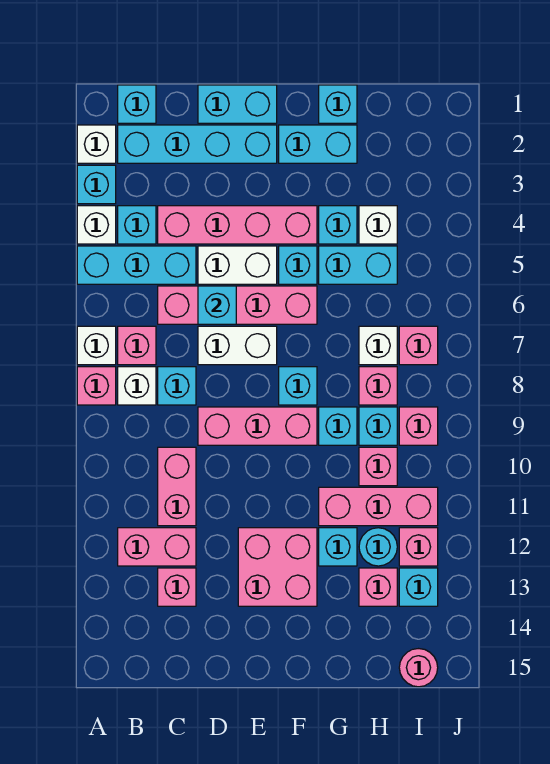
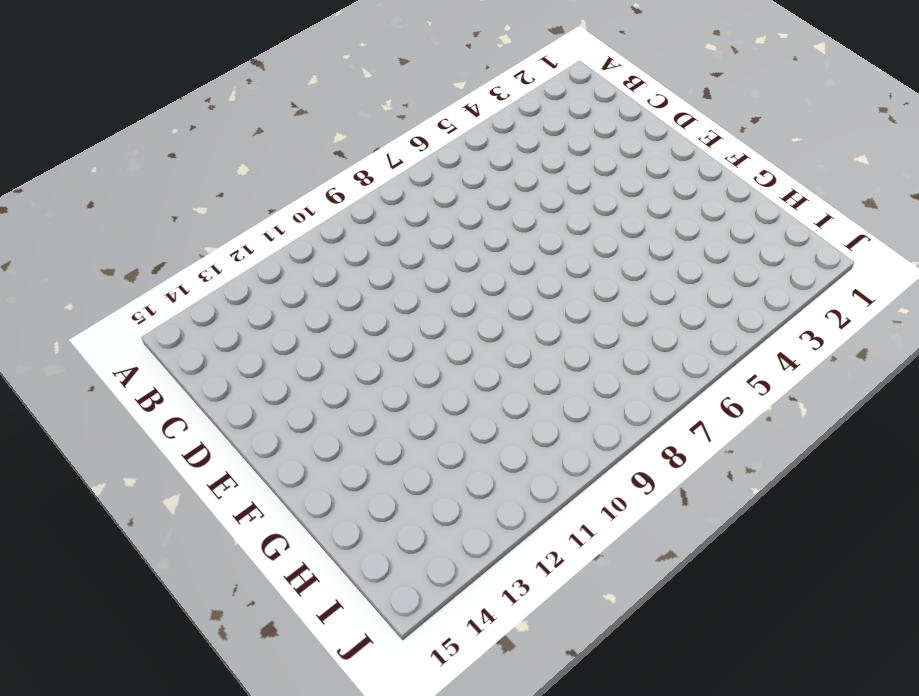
none -> white brick A2 level 1
none -> cyan brick A3 level 1
none -> white brick A4 level 1
none -> cyan brick A5:C5 level 1

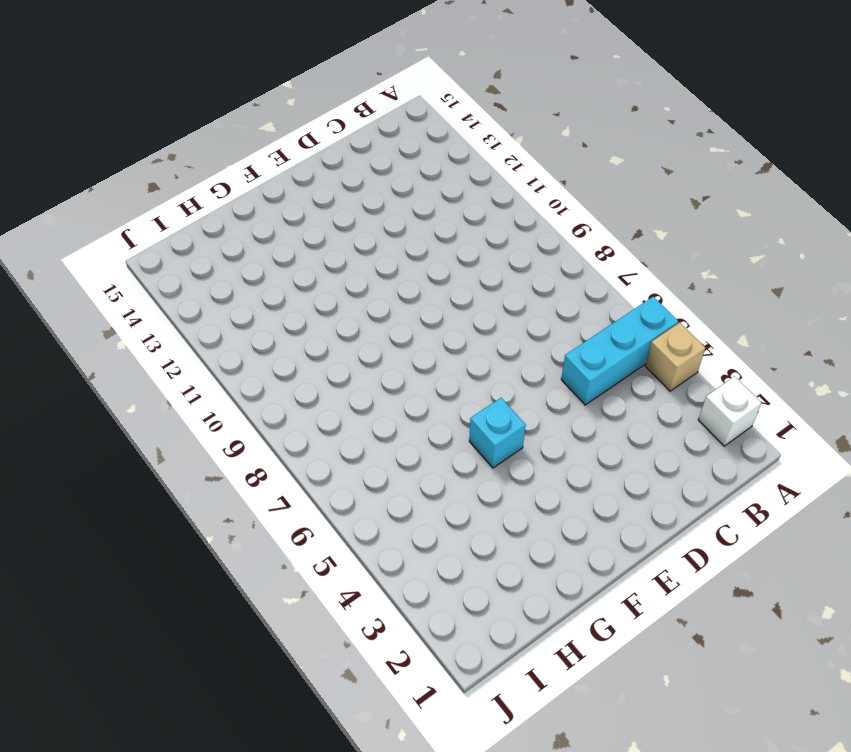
tan brick A4 level 1 -> white brick A4 level 1
none -> cyan brick A3 level 1
none -> white brick A7 level 1
none -> pink brick A8 level 1
none -> cyan brick B1 level 1

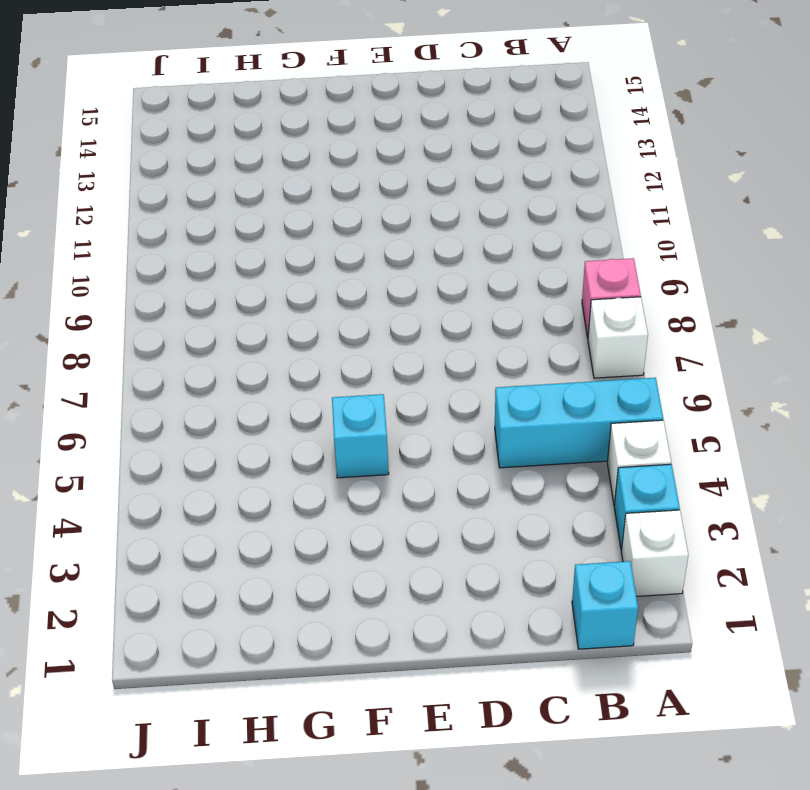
none -> cyan brick B2:E2 level 1
none -> cyan brick B4 level 1
none -> pink brick B7 level 1
none -> white brick B8 level 1

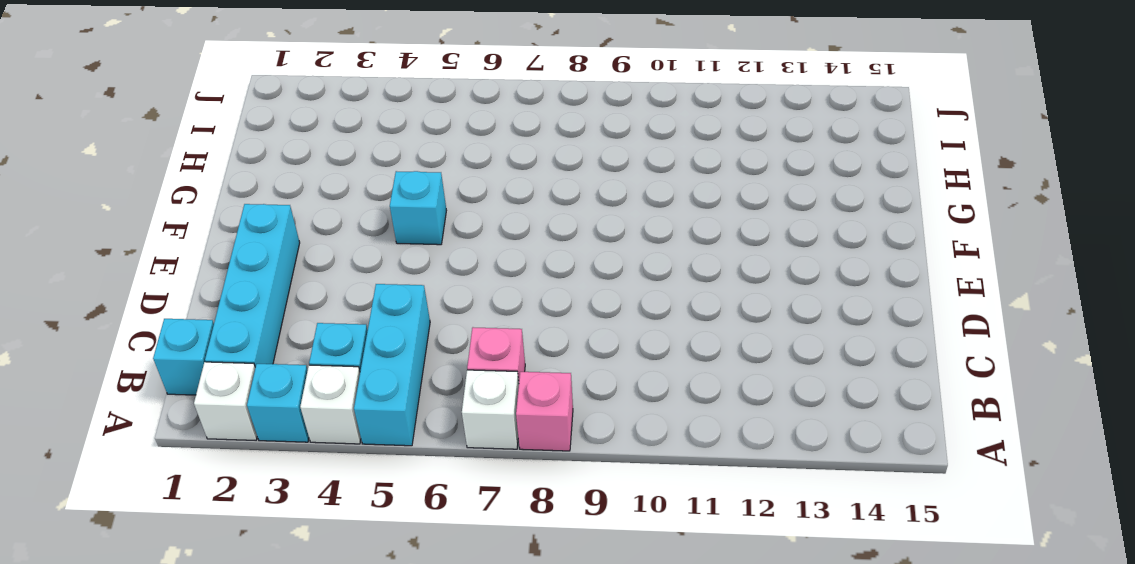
none -> white brick B8 level 1
none -> pink brick B12:C12 level 1
none -> pink brick C4:F4 level 1
none -> pink brick C6:F6 level 1

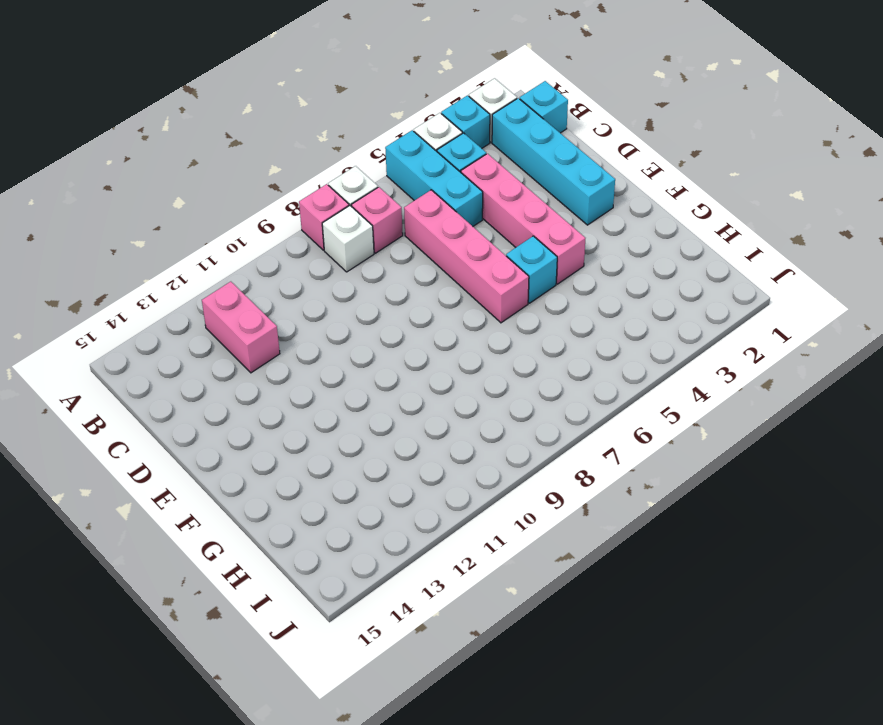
none -> cyan brick C8 level 1
none -> pink brick C10:C11 level 1
none -> pink brick C13 level 1
none -> cyan brick D1:E1 level 1

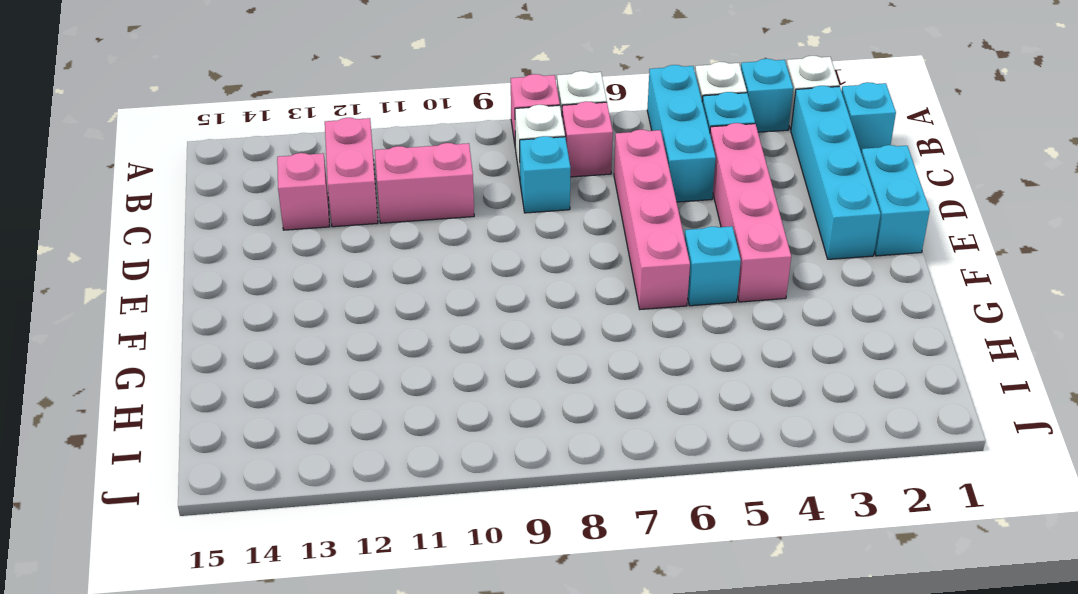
none -> white brick D5:E5 level 1
none -> white brick D7:E7 level 1
none -> pink brick D9:F9 level 1
none -> pink brick E12:F13 level 1

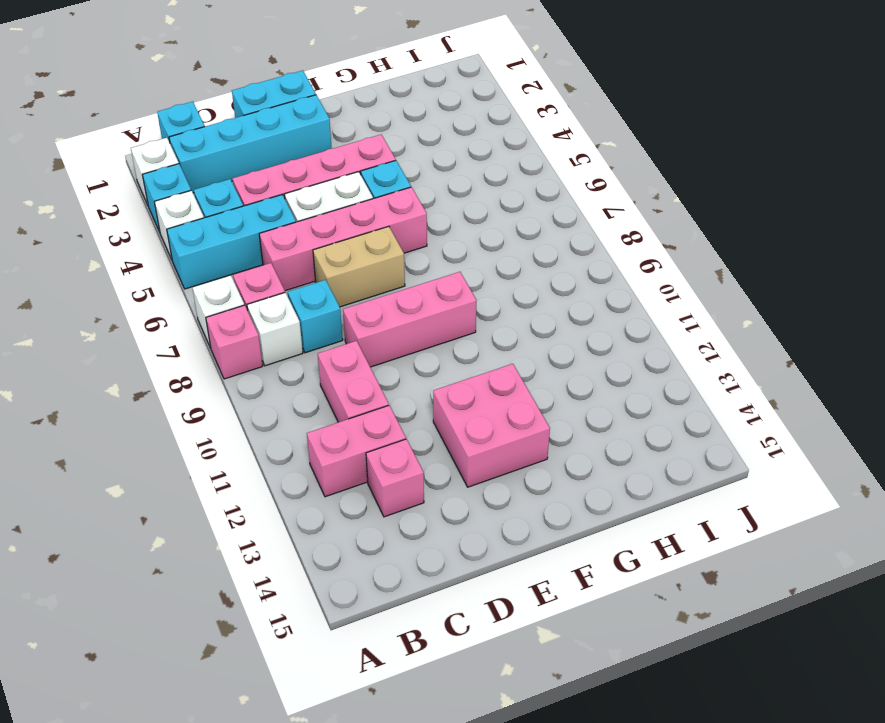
tan brick D7:E7 level 1 -> white brick D7:E7 level 1
none -> cyan brick F2:G2 level 1
none -> cyan brick F8 level 1
none -> cyan brick G1 level 1
none -> cyan brick G4 level 1

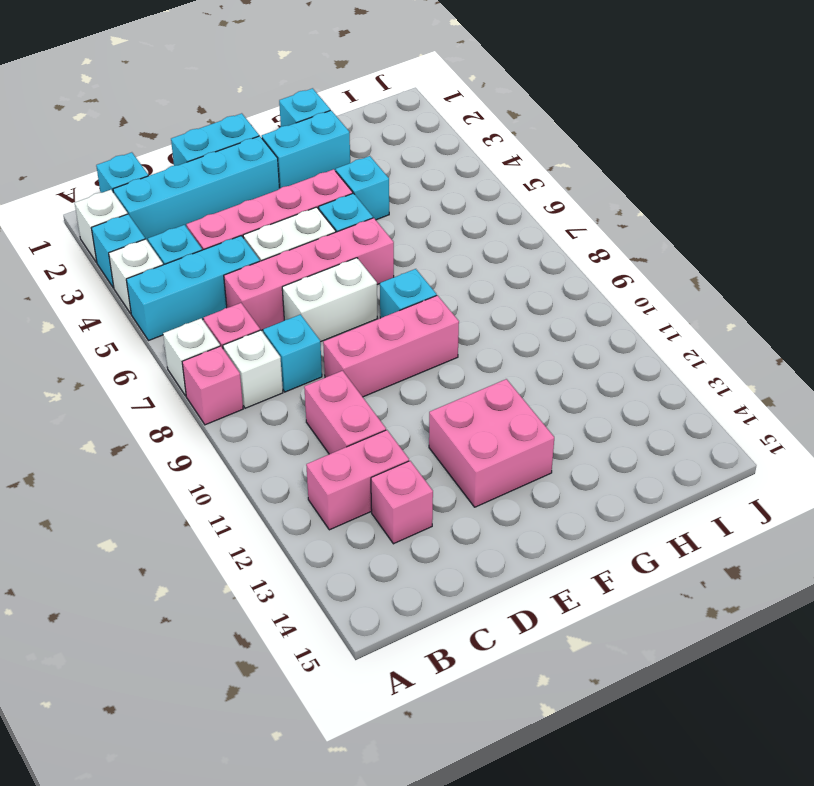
none -> cyan brick G5:H5 level 1
none -> cyan brick G9 level 1
none -> pink brick G11:I11 level 1
none -> cyan brick G12 level 1

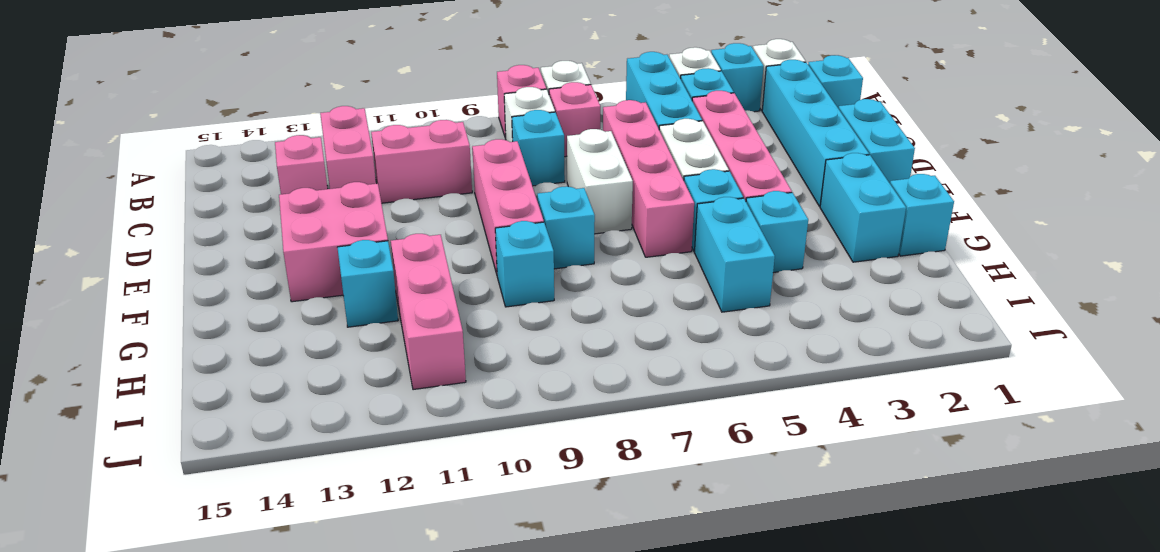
none -> white brick H4 level 1
none -> white brick H7 level 1
none -> pink brick H8 level 1
none -> cyan brick H9 level 1

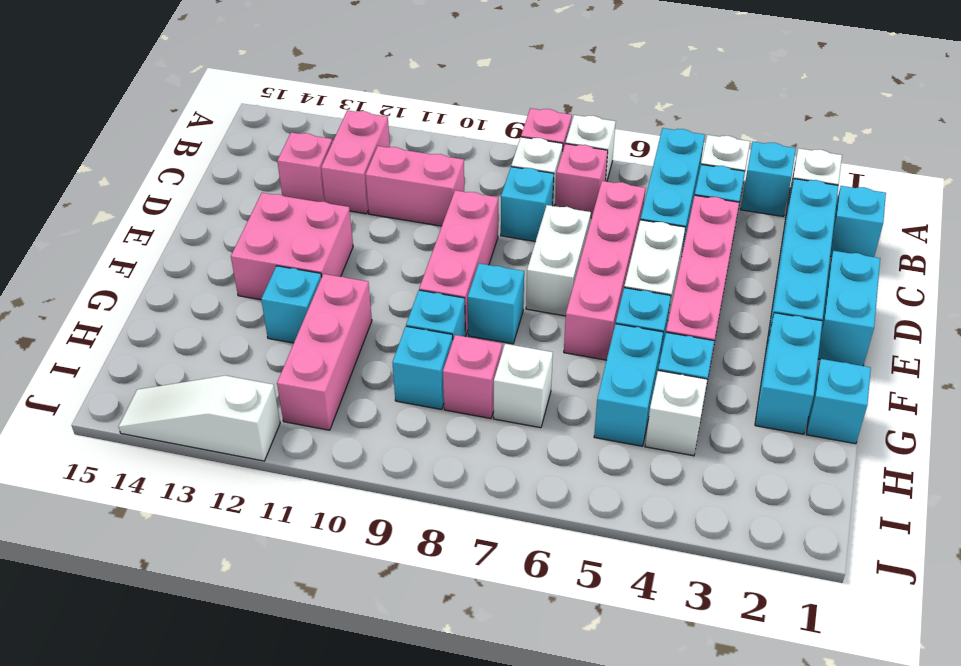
white slope J12:J14 level 1 top 12 -> none
none -> pink brick H10 level 1
none -> cyan round brick H12 level 1
none -> pink brick H13 level 1
none -> pink brick I7 level 1

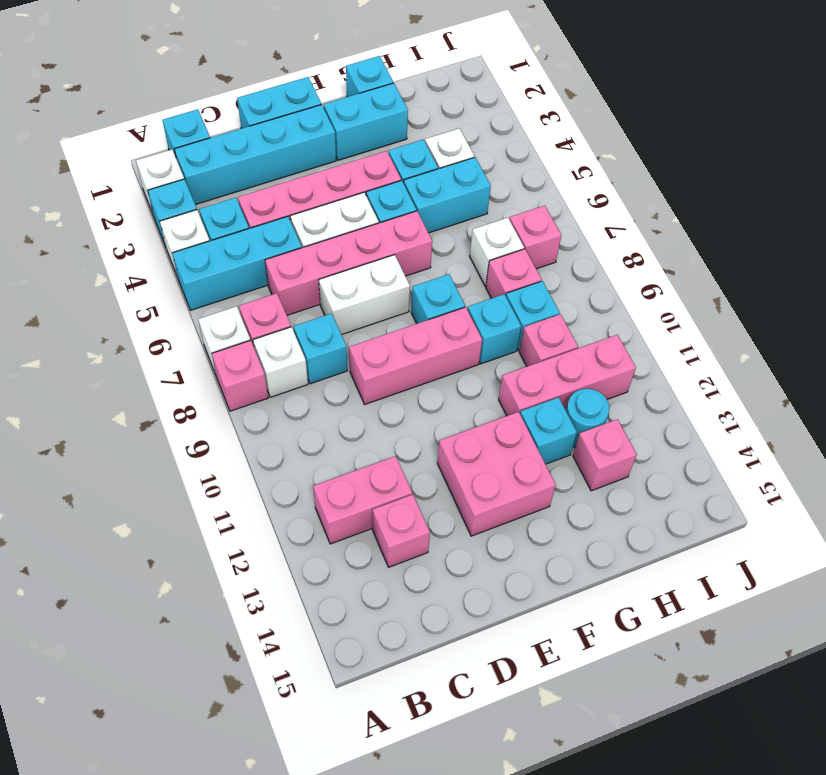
none -> pink brick C10:C11 level 1
none -> pink brick I9 level 1
none -> pink brick I12 level 1
none -> cyan brick I13 level 1

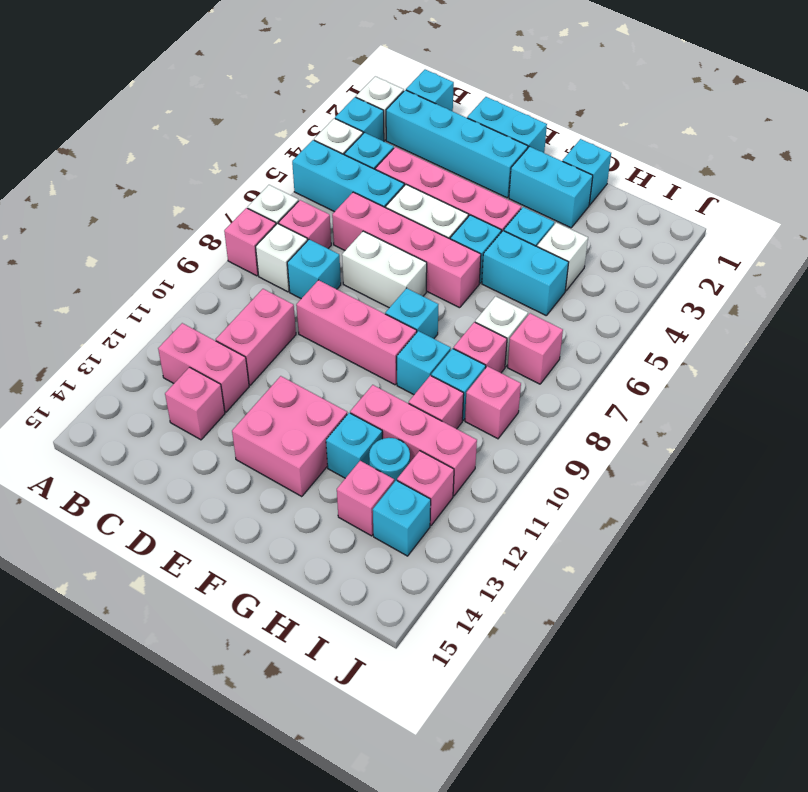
none -> pink round brick I15 level 1
none -> cyan brick D6 level 2

